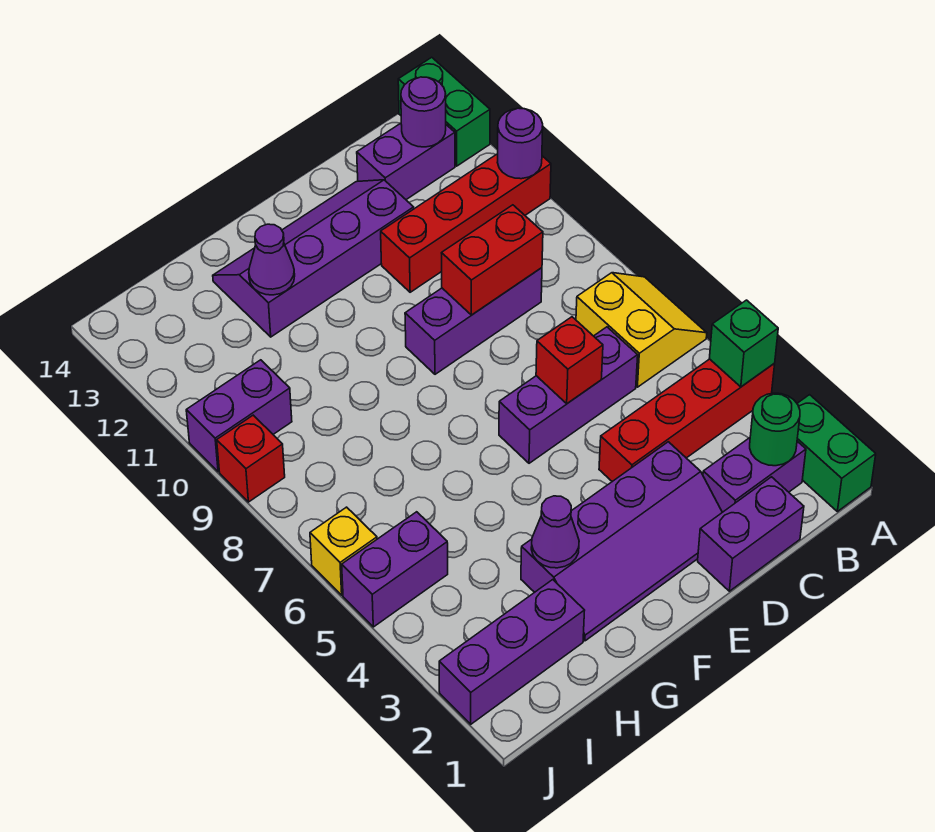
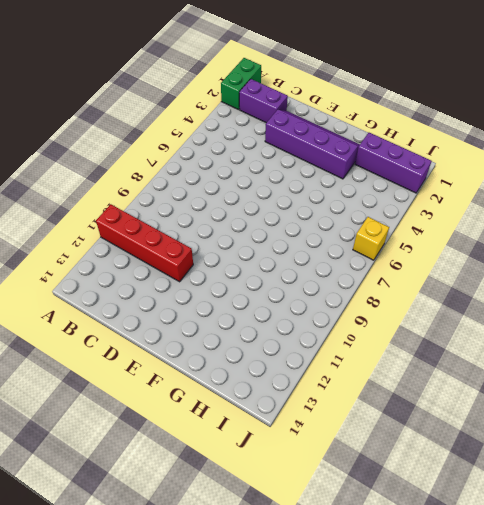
none -> red brick A4:D4 level 1
none -> yellow slope A6:B7 level 1 top B
none -> green brick A13:A14 level 1

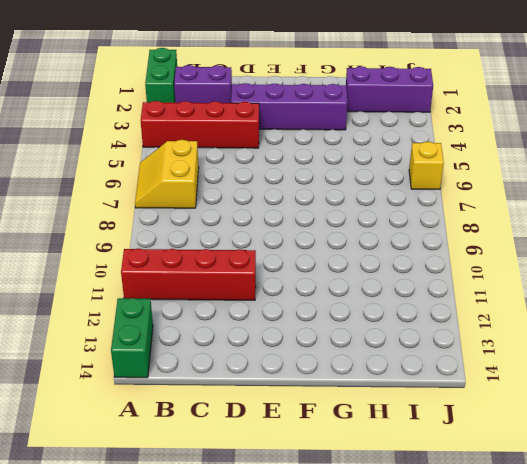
none -> purple brick B13:C13 level 1
none -> purple brick C1:D1 level 1
none -> purple brick C6:E6 level 1

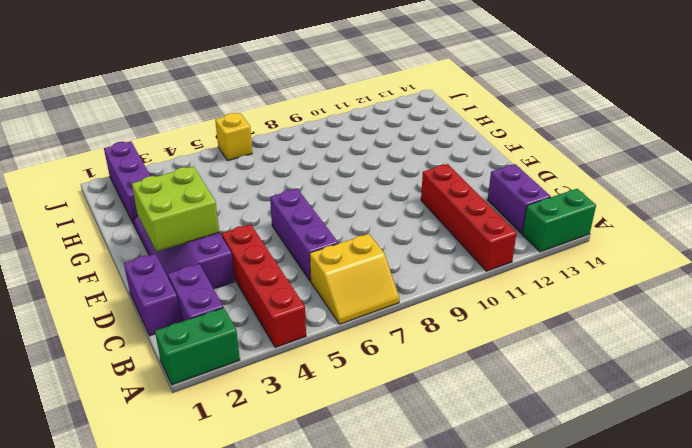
lime brick E2:F3 level 2 -> none
none -> purple brick C9:E9 level 1
none -> purple slope D12:G13 level 1 top 12
none -> purple brick I5:J5 level 1

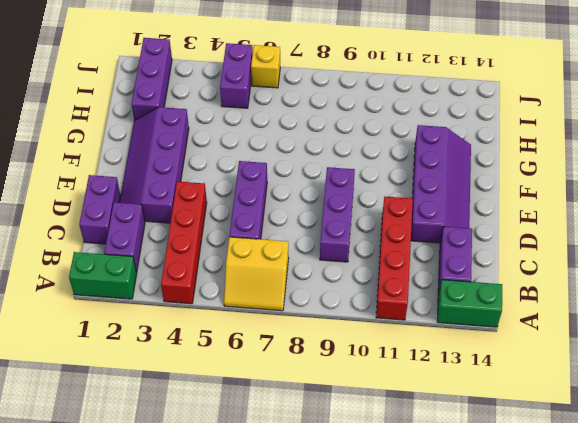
none -> purple brick I10:J10 level 1
none -> red brick J9 level 1
none -> green brick A4 level 2

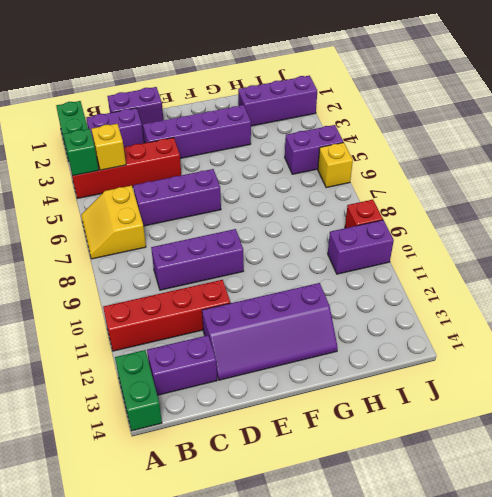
yellow brick B4 level 2 -> none
none -> purple round brick A11 level 2
none -> green round brick B2 level 2
none -> purple round brick B13 level 2

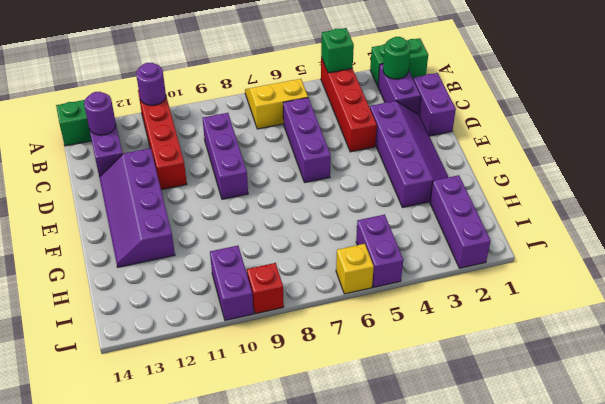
none -> red brick C9:D9 level 2
none -> red brick D6 level 2
none -> purple cone G3 level 2

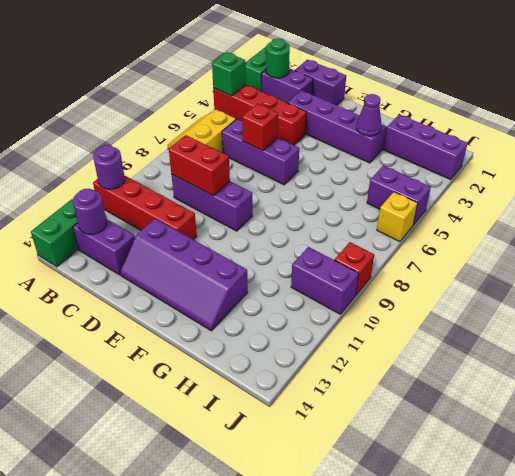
none -> purple cone G12 level 2

